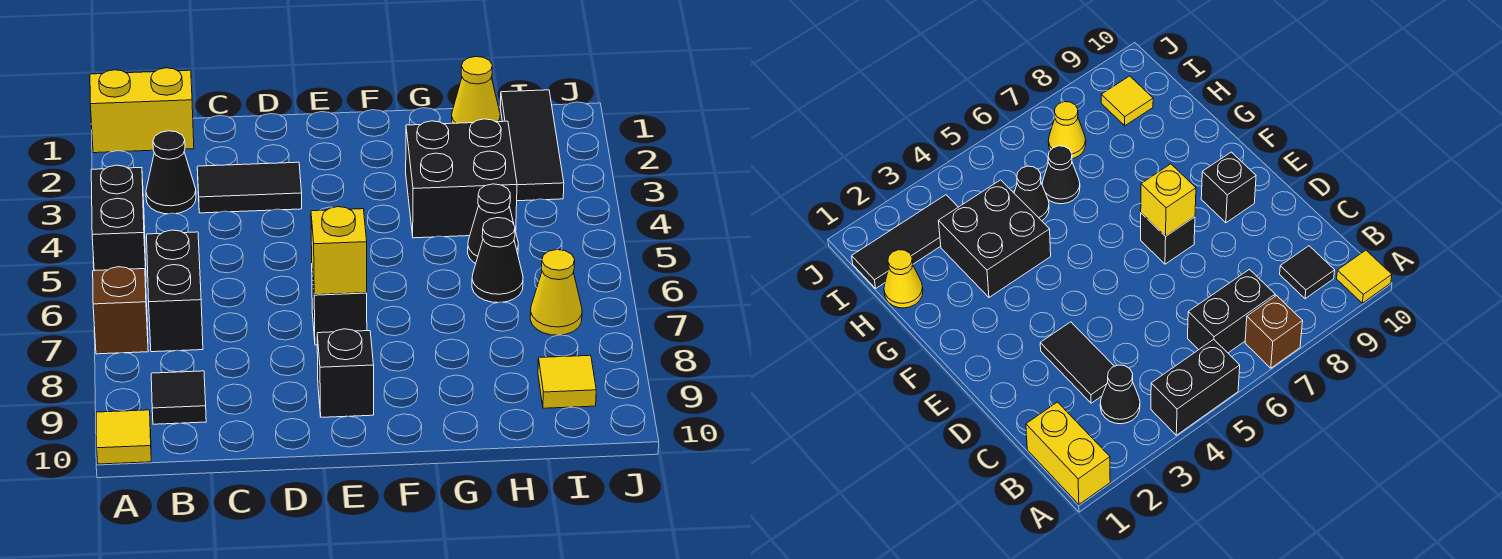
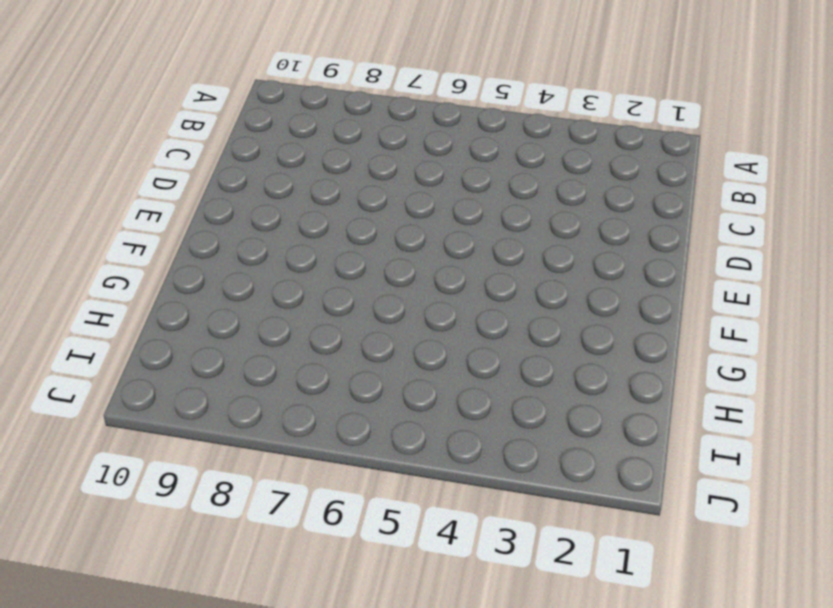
none -> yellow brick A1:B1 level 1
none -> black brick A4:A5 level 1
none -> brown brick A7 level 1

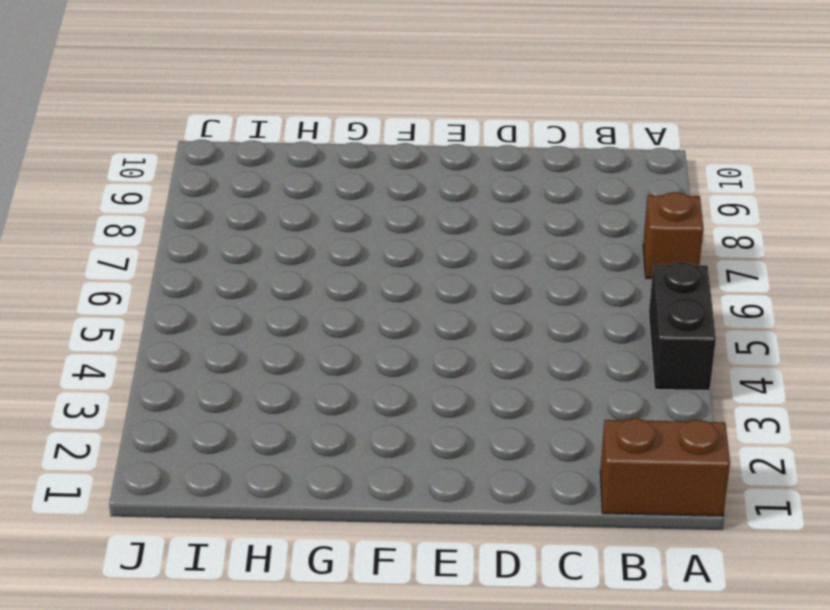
brown brick A1:B1 level 1 -> yellow brick A1:B1 level 1
none -> yellow tile A10 level 1
none -> black cone B3 level 1
none -> black brick B6:B7 level 1

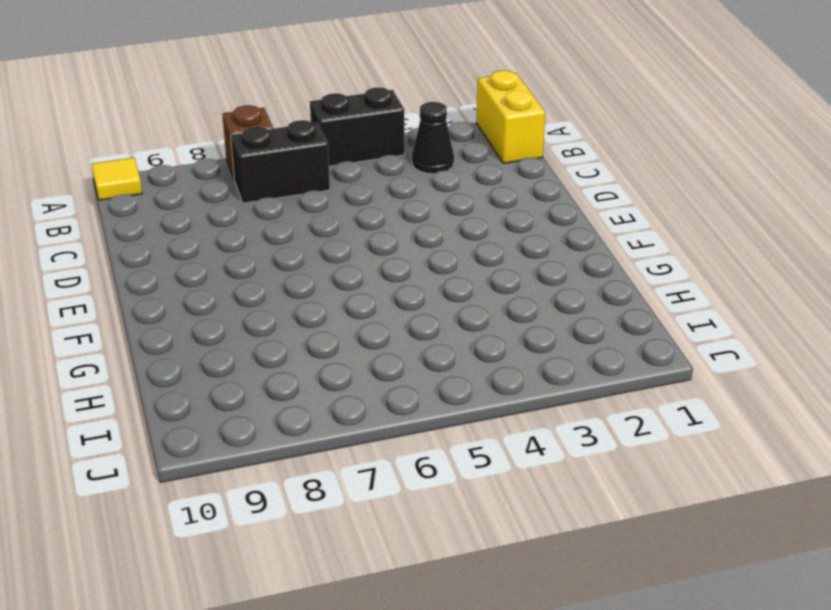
none -> black tile B9 level 1
none -> black tile C3:D3 level 1
none -> black brick E7 level 1

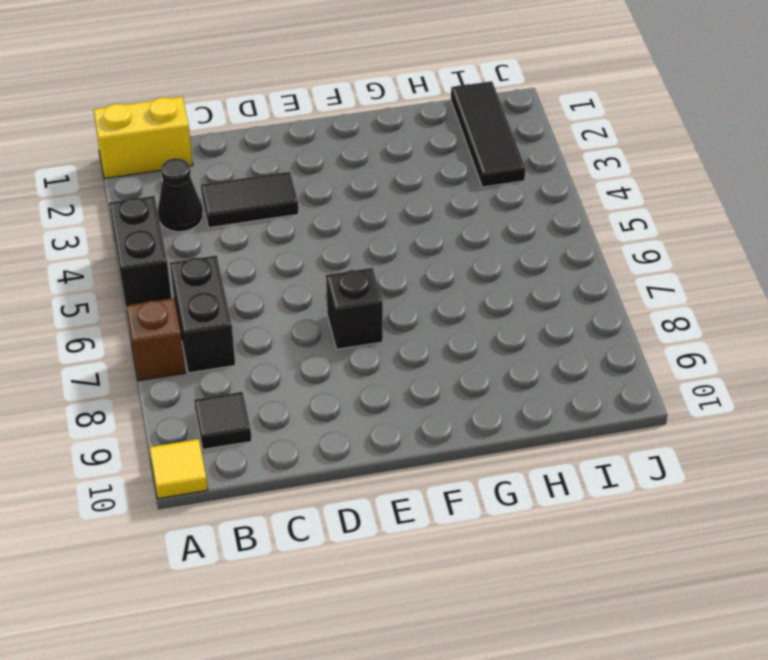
none -> black brick E9 level 1
none -> black brick G3:H4 level 1
none -> yellow cone H1 level 1

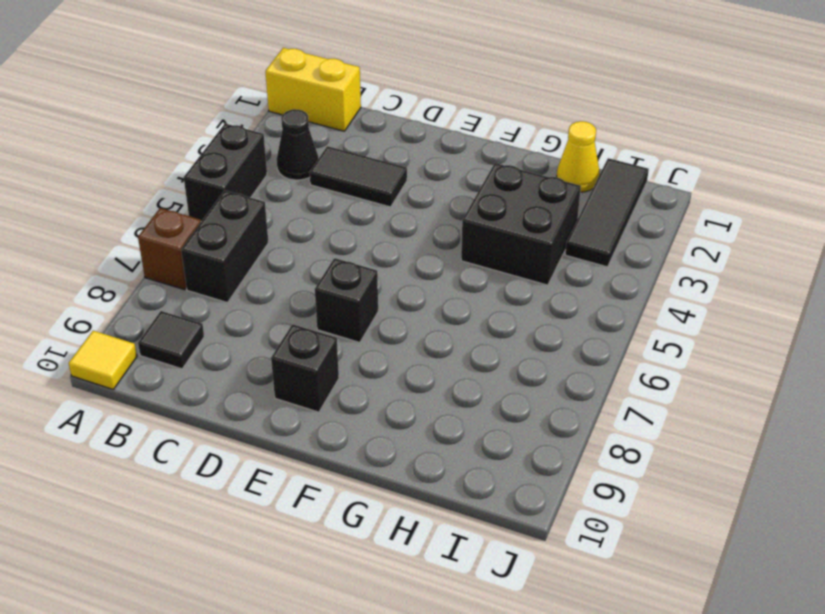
none -> black cone H5 level 1
none -> black cone H6 level 1
none -> yellow cone I7 level 1

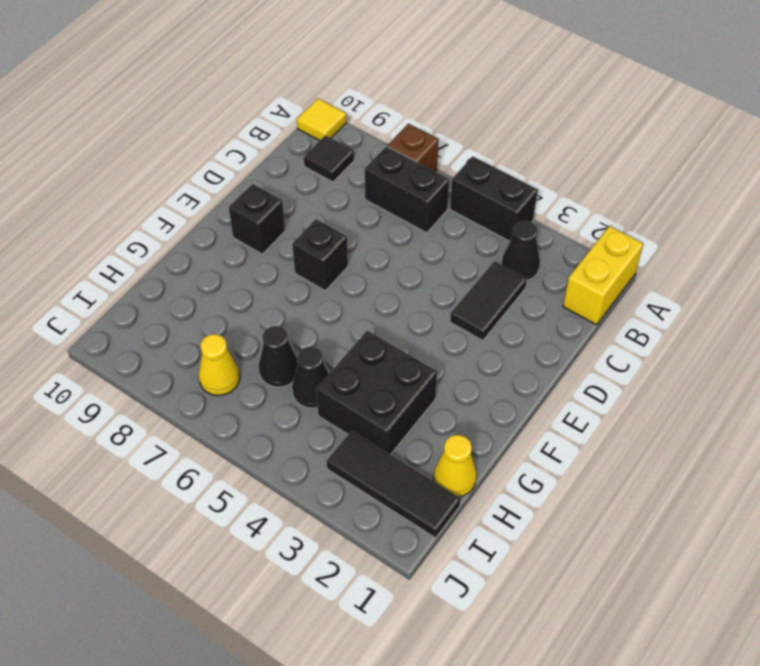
none -> yellow tile I9 level 1
none -> yellow brick E7 level 2

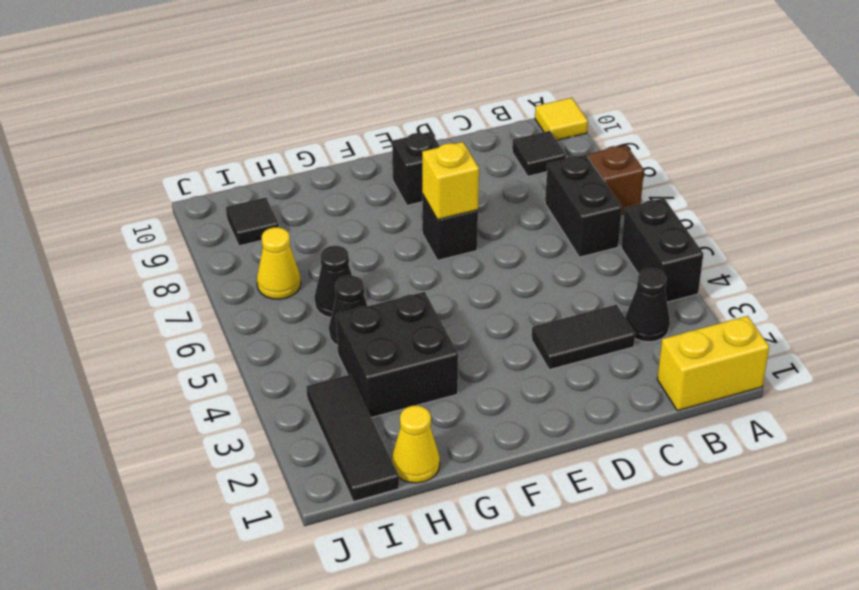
black tile I9 level 1 -> yellow tile I9 level 1

